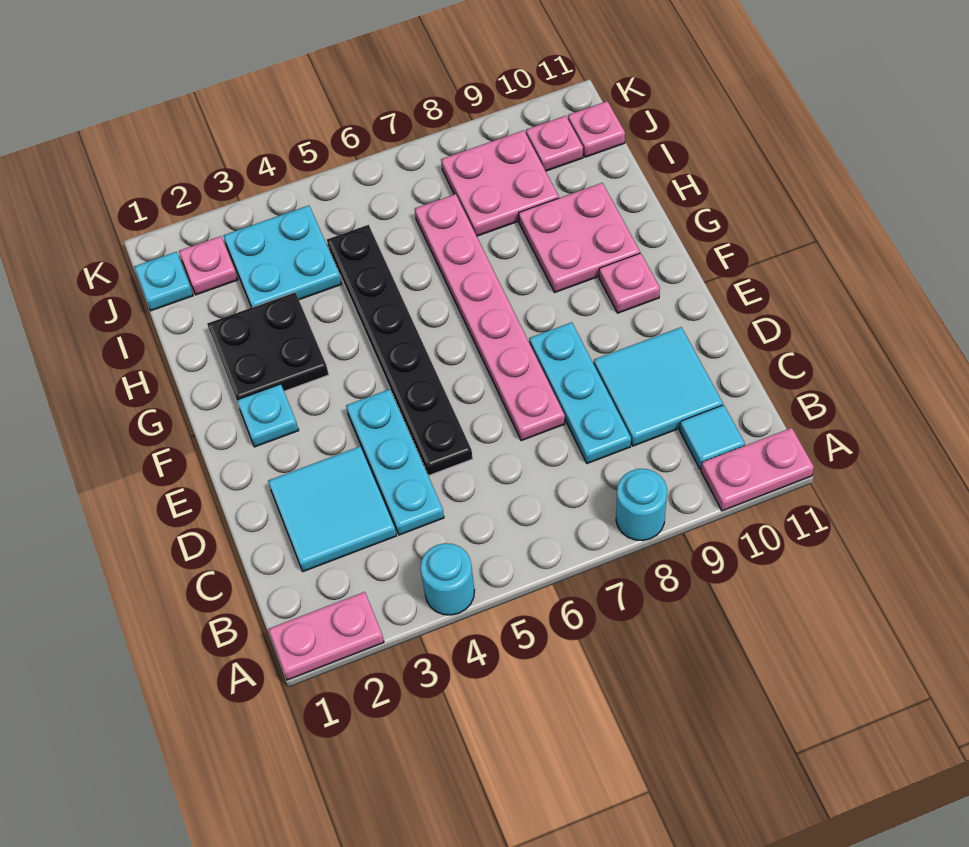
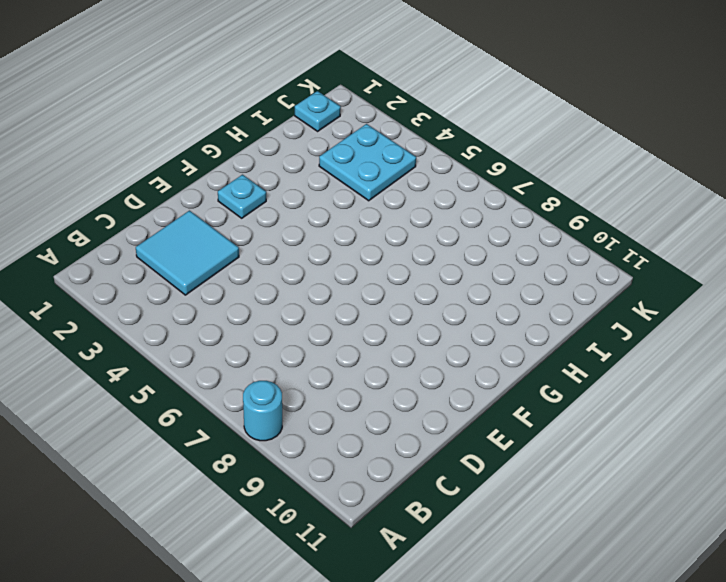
none -> pink plate A1:A2 level 1
none -> cyan round brick A4 level 1
none -> pink plate A10:A11 level 1

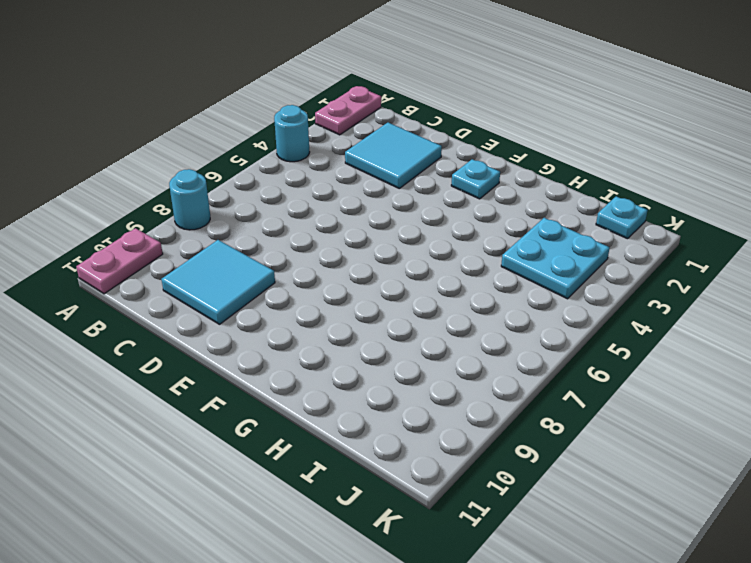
none -> cyan tile B10 level 1
none -> cyan plate C4:E4 level 1
none -> cyan plate C8:E8 level 1

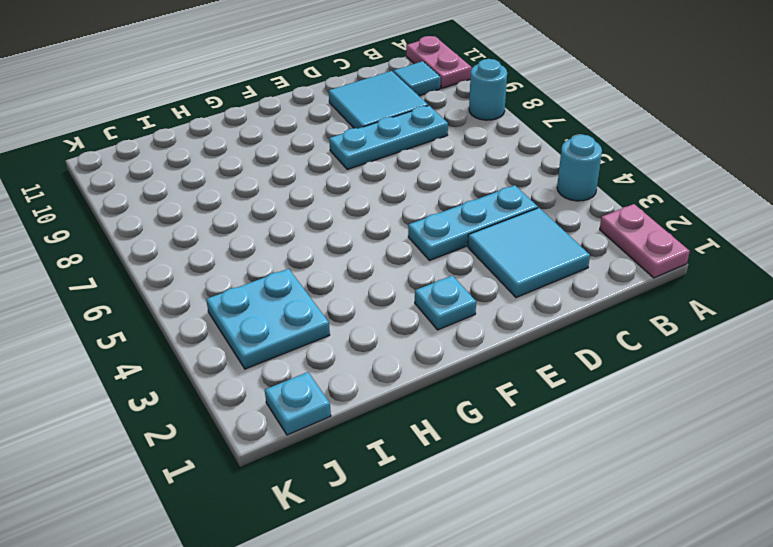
none -> black plate D5:I5 level 1
none -> pink plate D7:I7 level 1
none -> pink plate F10 level 1

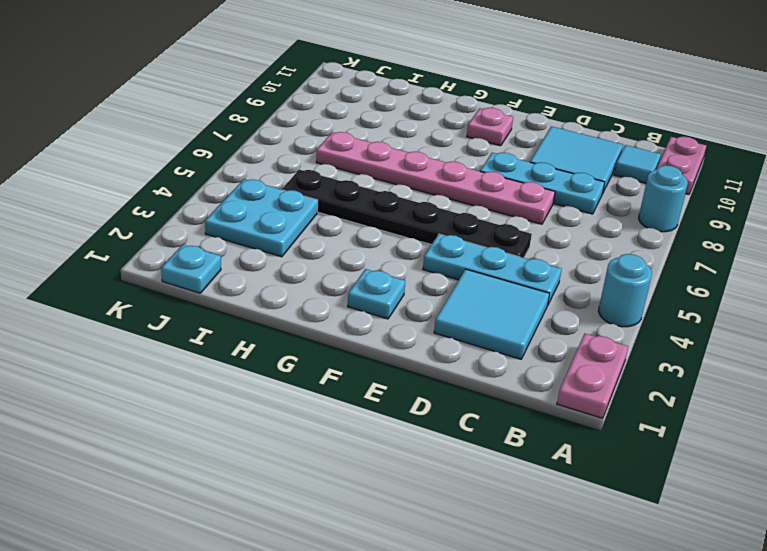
none -> black plate G2:H3 level 1
none -> pink plate G9:H10 level 1
none -> pink plate I8:J9 level 1

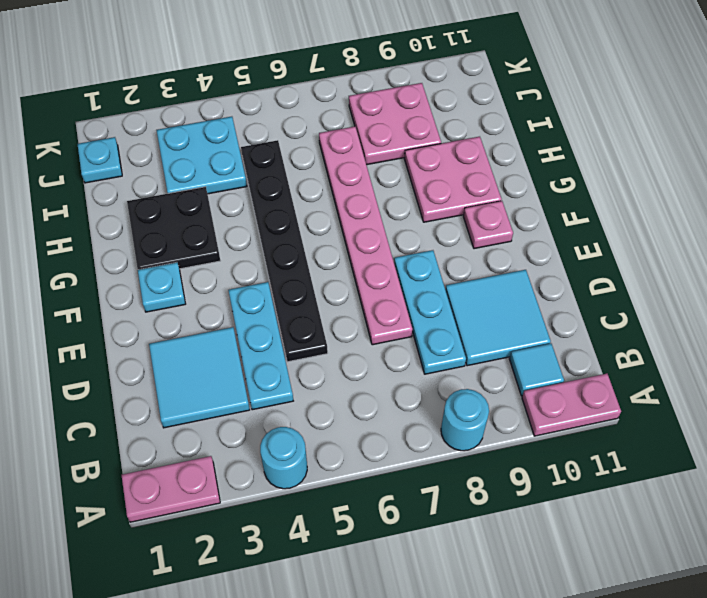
none -> pink plate J2 level 1
none -> pink plate J10 level 1
none -> pink plate J11 level 1

